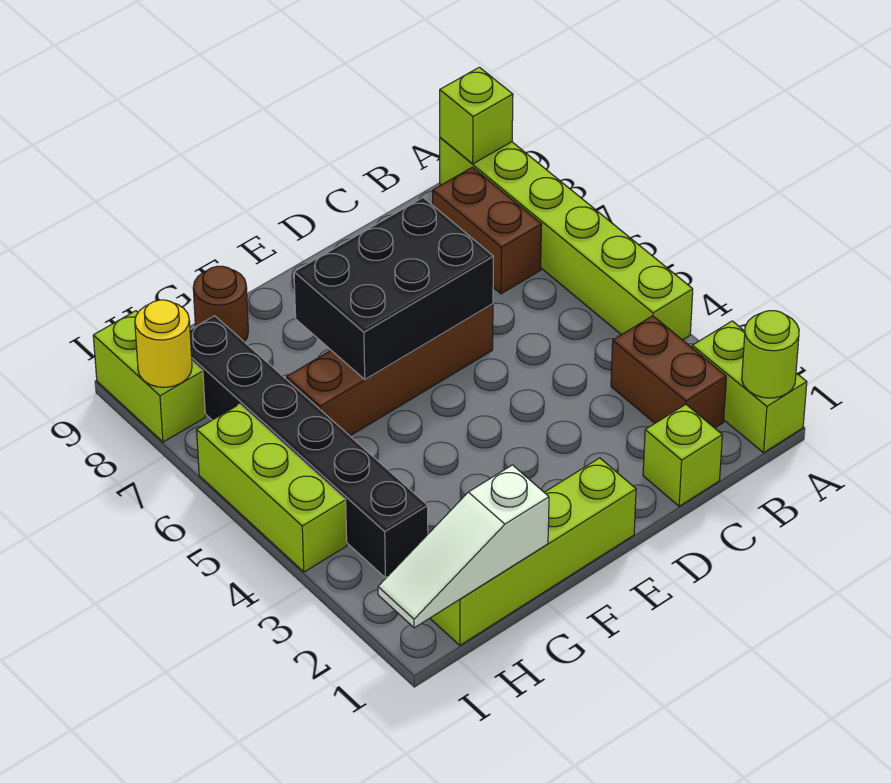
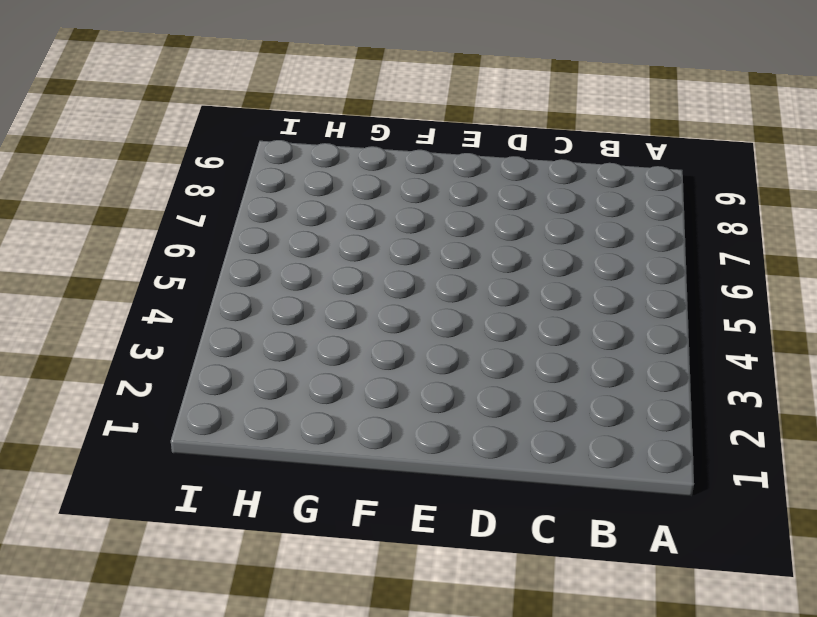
none -> lime brick A1:A2 level 1
none -> lime brick A4:A9 level 1
none -> brown brick B2:B3 level 1

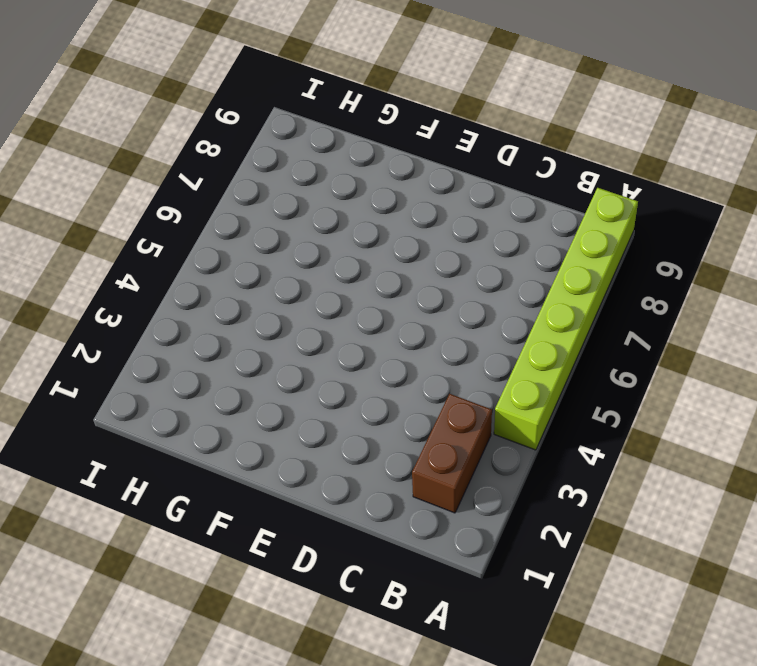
none -> lime brick A1:A2 level 1
none -> brown brick B7:B8 level 1
none -> lime brick C1 level 1

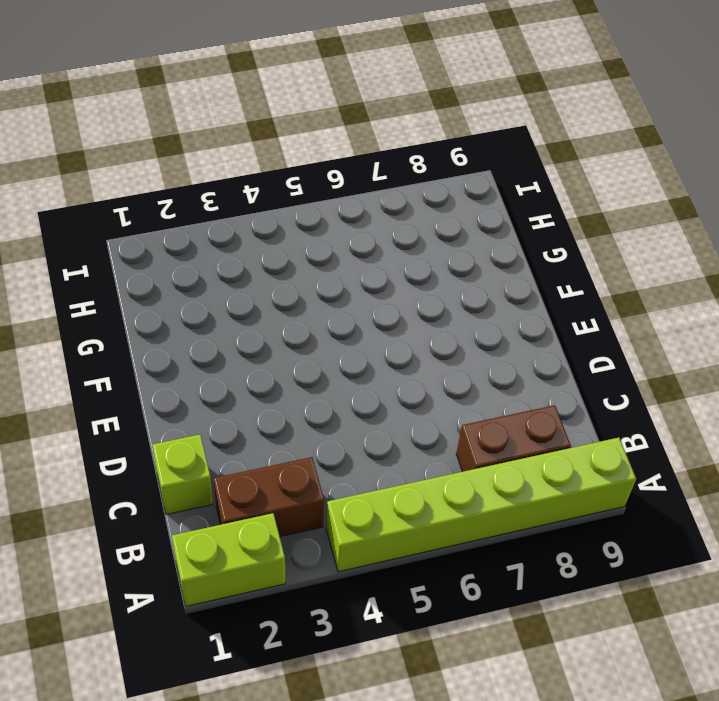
none -> brown brick D6:G6 level 1
none -> lime brick E1:H1 level 1
none -> brown round brick G9 level 1

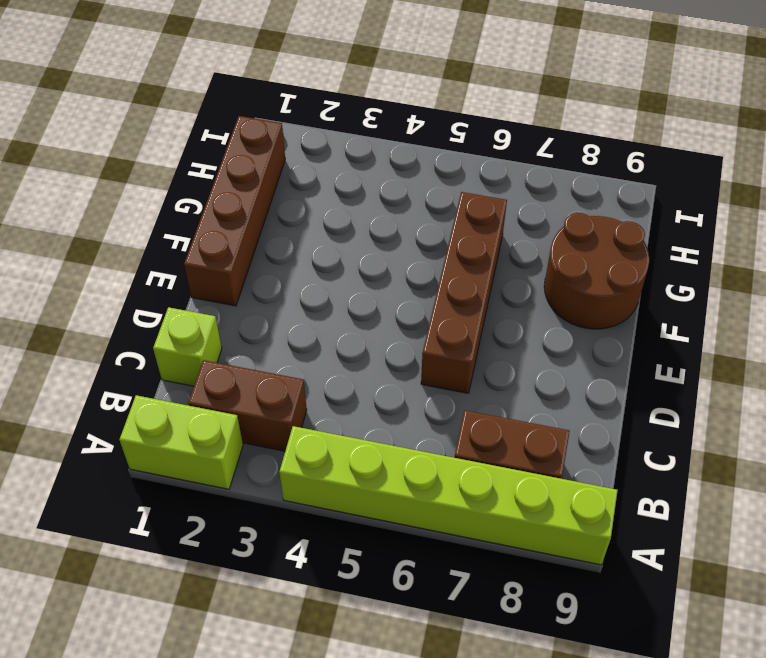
brown brick E1:H1 level 1 -> lime brick E1:H1 level 1
brown round brick F8:G9 level 1 -> brown round brick G9 level 1
none -> black brick H3:H8 level 1
none -> lime brick I4:I6 level 1
none -> lime brick I8:I9 level 1

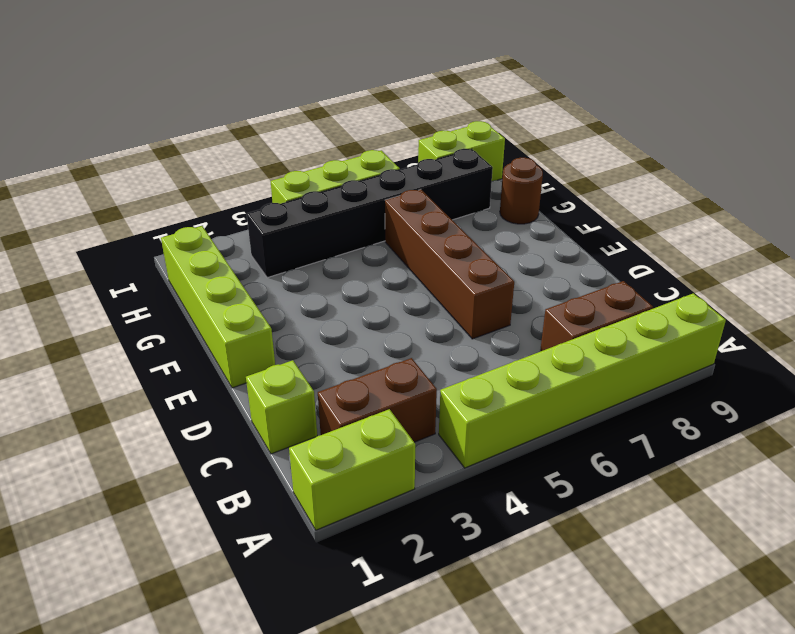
none -> lime round brick A1 level 2
none -> lime brick A9 level 2
none -> black brick D6:F7 level 2

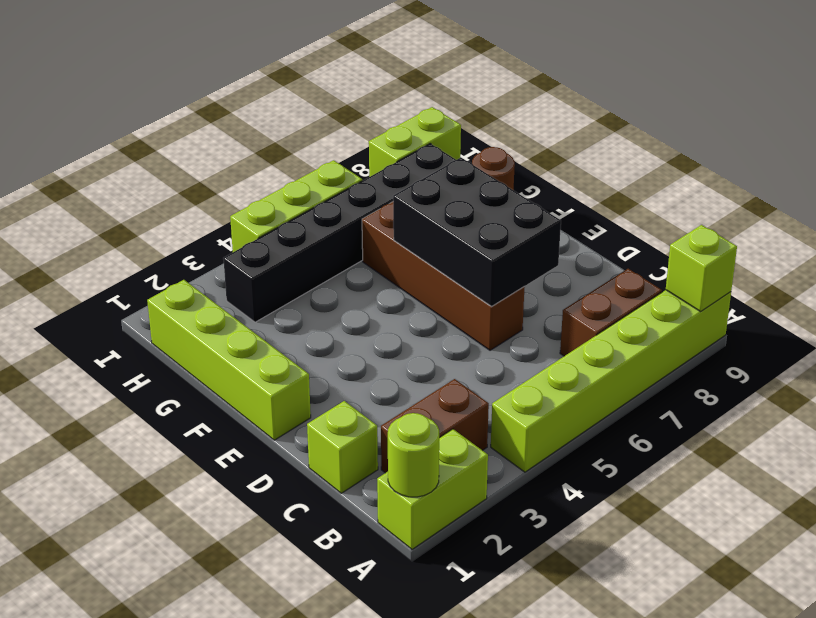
none -> white slope G1:I1 level 2 top G
none -> yellow round brick I8 level 2

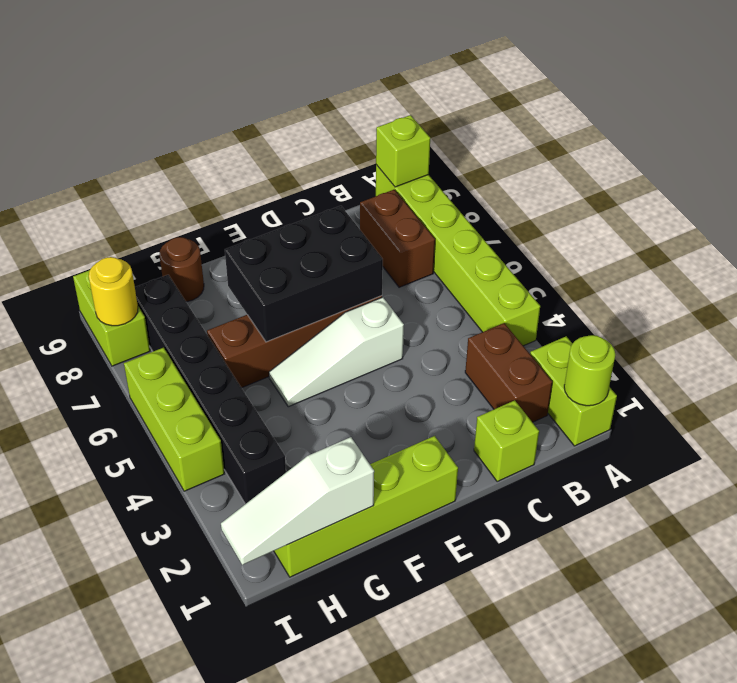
white slope D5:F5 level 1 top D -> none

